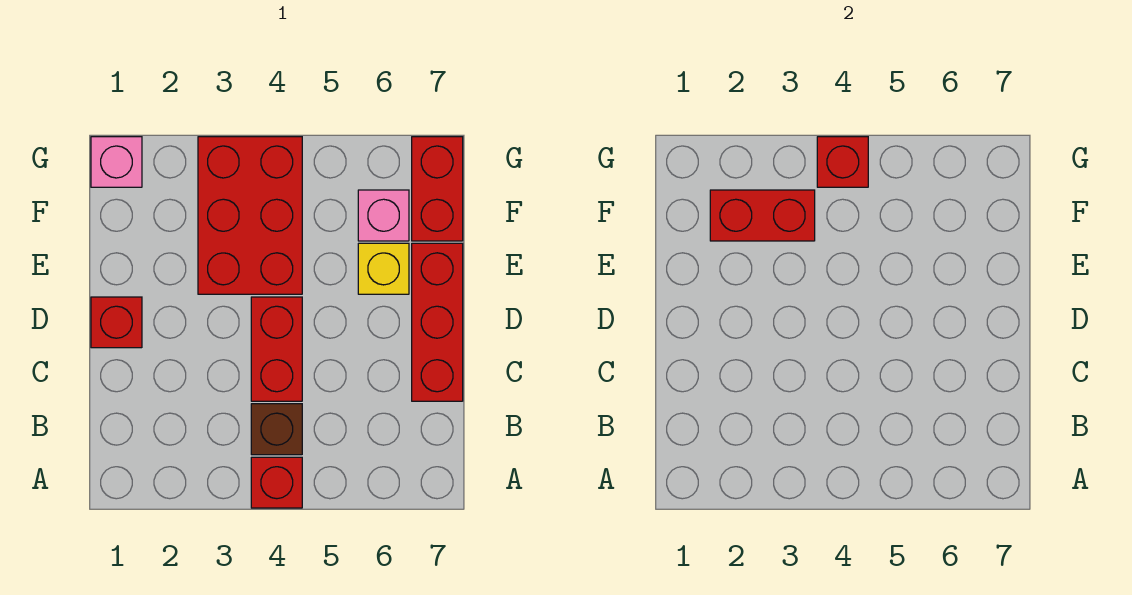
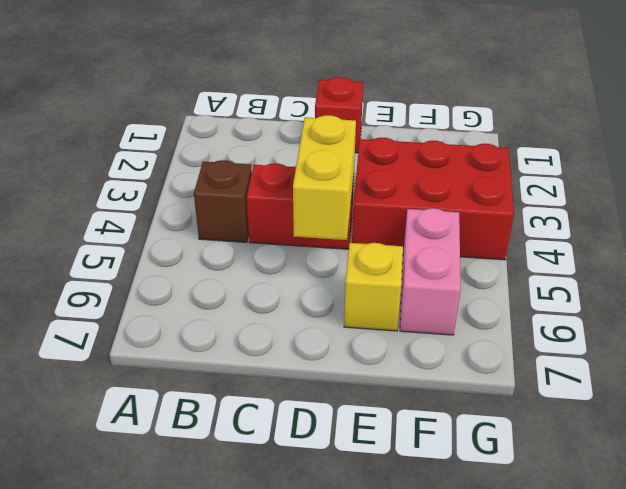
yellow brick D4:D5 level 2 -> none
pink brick F5:F6 level 1 -> pink brick F6 level 1
none -> red brick A4 level 1
none -> red brick C7:E7 level 1
none -> red brick F7:G7 level 1

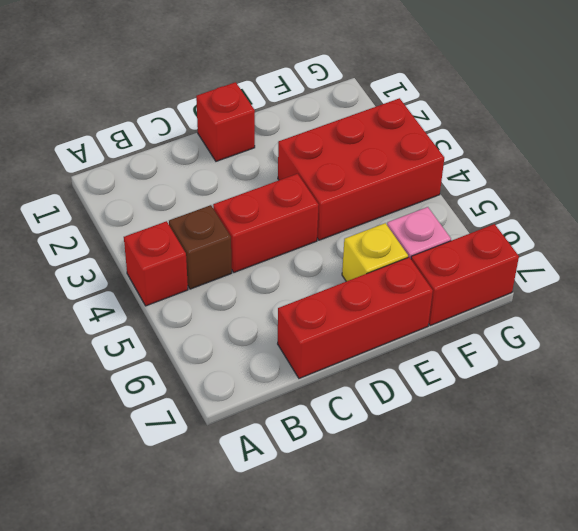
none -> pink brick G1 level 1
none -> red brick F2:F3 level 2
none -> red brick G4 level 2

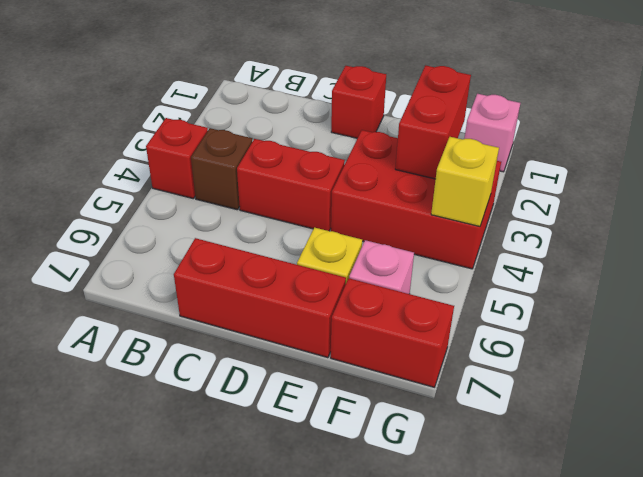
yellow brick G4 level 2 -> red brick G4 level 2

